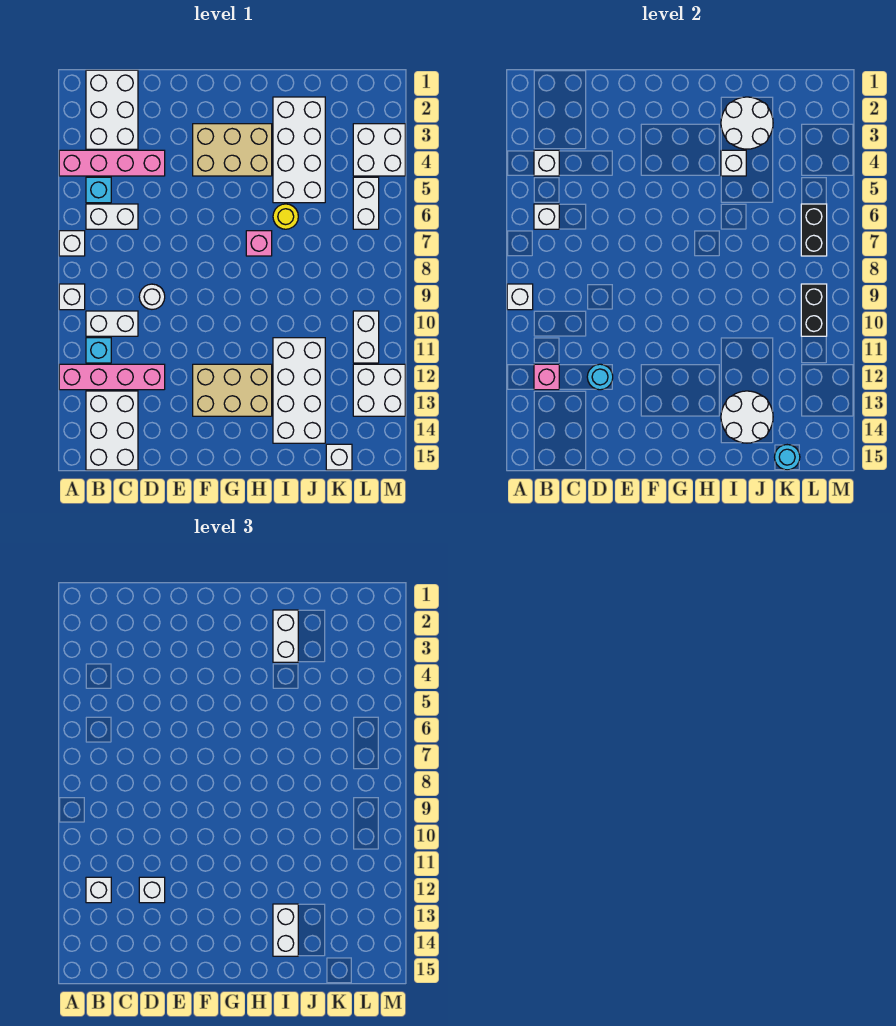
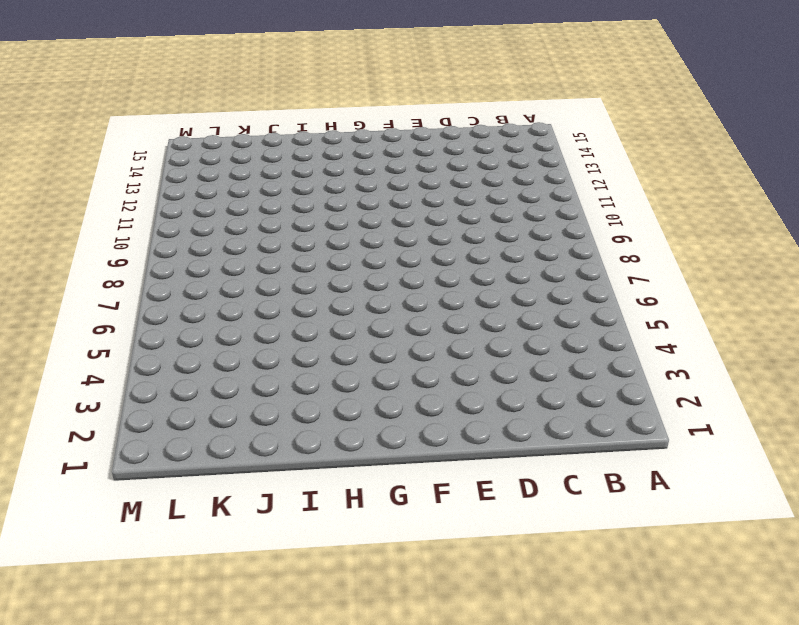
none -> pink brick A4:D4 level 1
none -> white brick A7 level 1
none -> white brick A9 level 1
none -> pink brick A12:D12 level 1

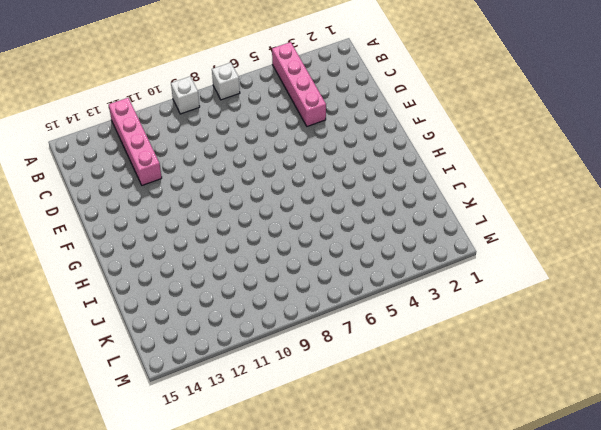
none -> white brick B1:C3 level 1
none -> cyan brick B5 level 1
none -> white brick B6:C6 level 1
none -> white brick B10:C10 level 1

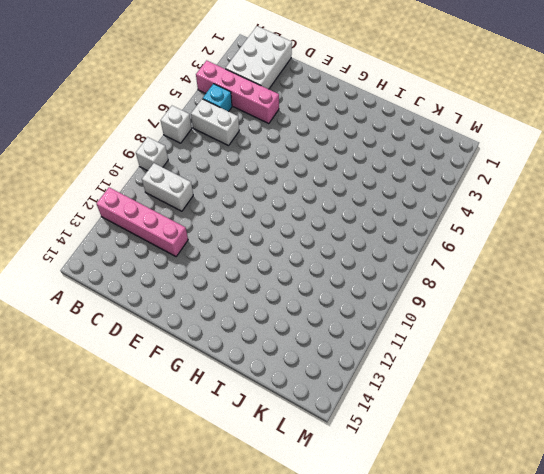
none -> cyan brick B11 level 1
none -> white brick B13:C15 level 1
none -> white round brick D9 level 1
none -> tan brick F3:H4 level 1

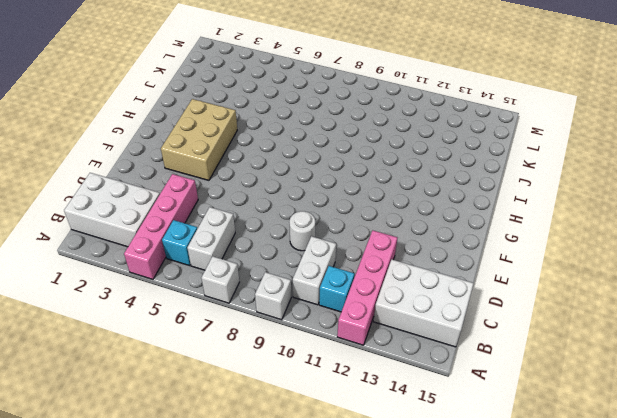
none -> tan brick F12:H13 level 1
none -> pink brick H7 level 1
none -> white brick I2:J5 level 1
none -> yellow round brick I6 level 1

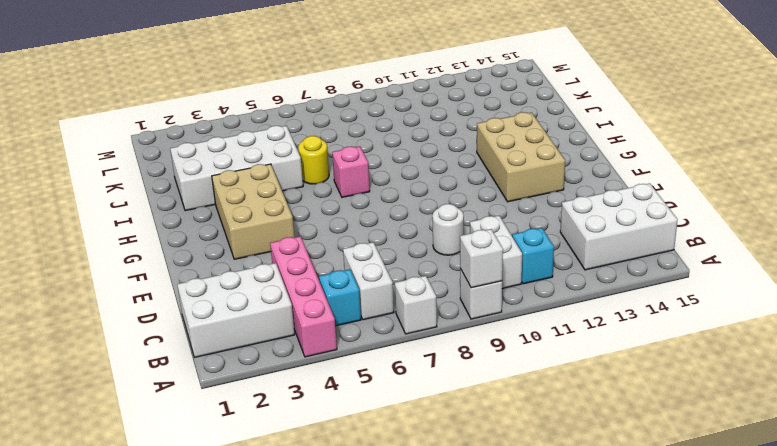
none -> pink brick A12:D12 level 1
none -> white brick I11:J14 level 1
none -> white brick K15 level 1
none -> white brick L3:M4 level 1

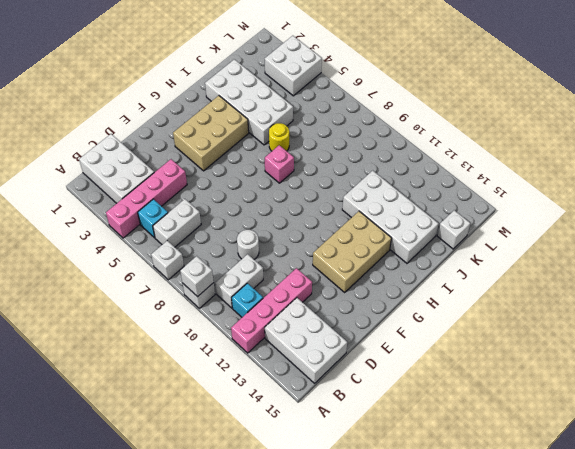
none -> white brick L5:L6 level 1
none -> white brick L10:L11 level 1
none -> white brick L12:M13 level 1
none -> white brick B4 level 2

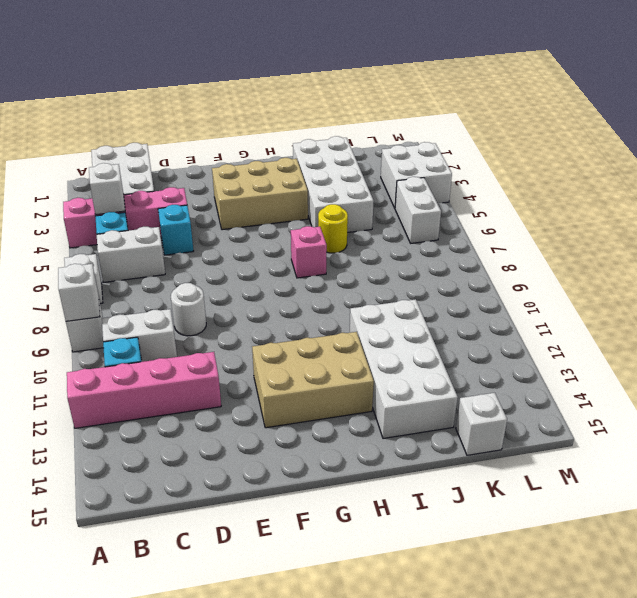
cyan brick D5 level 1 -> none
none -> white brick B13:C15 level 1
none -> white brick L10:L11 level 1
none -> white brick L12:M13 level 1
none -> white brick B6 level 2

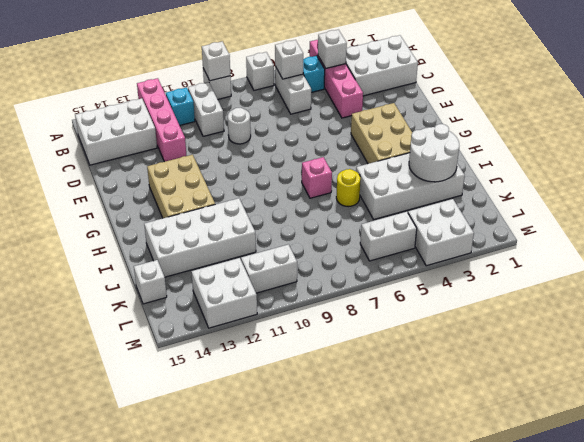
none -> pink brick B12 level 2
none -> cyan round brick D12 level 2
none -> white brick I4 level 2
none -> white round brick I13:J14 level 2

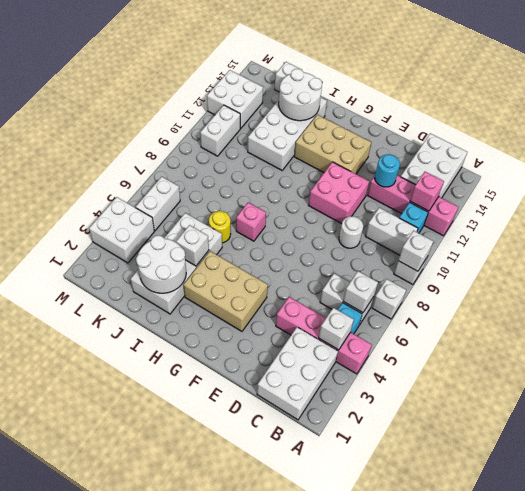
pink brick E10:F11 level 1 -> none
none -> cyan round brick K15 level 2
none -> black brick L6:L7 level 2
none -> black brick L9:L10 level 2
none -> white brick B12 level 3

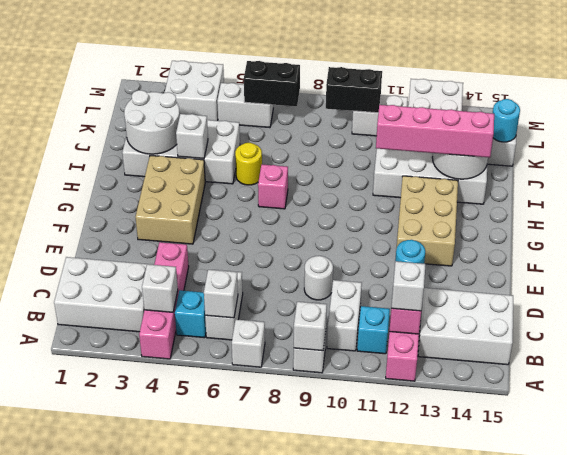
pink brick I11:I14 level 3 -> white brick I13:I14 level 3
none -> white brick D12 level 3
none -> white brick I2:I3 level 3

